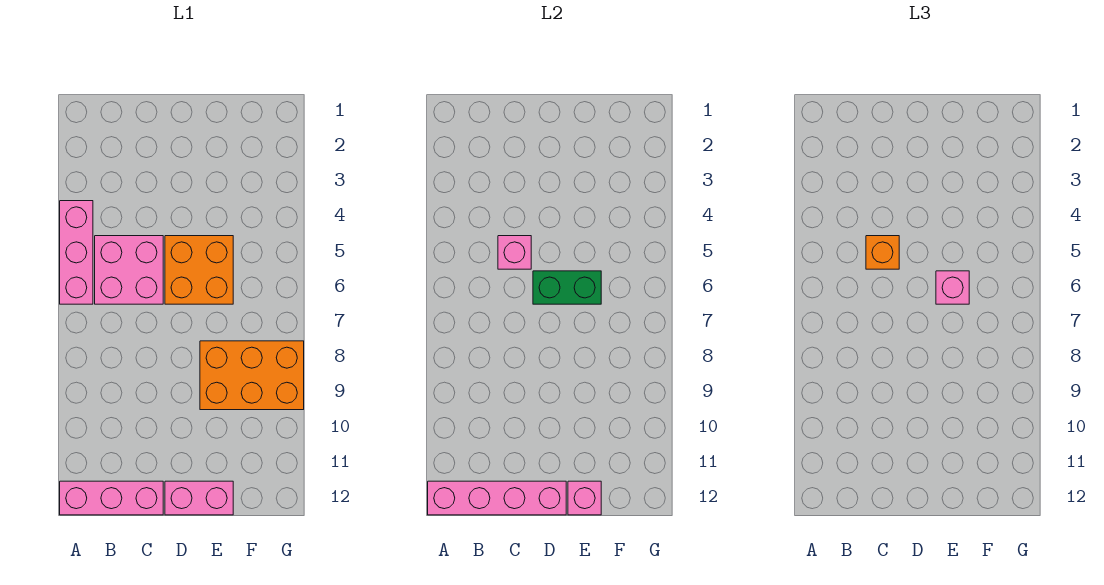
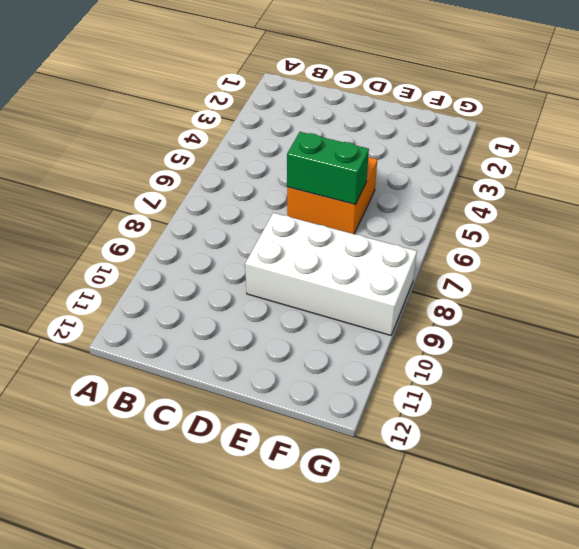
white brick D8:G9 level 1 -> orange brick E8:G9 level 1
none -> pink brick A4:A6 level 1
none -> pink brick A12:C12 level 1
none -> pink brick B5:C6 level 1

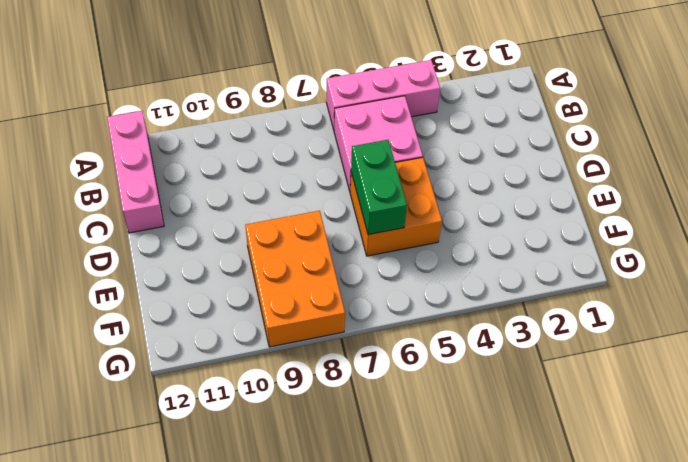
none -> pink brick D12:E12 level 1
none -> pink brick A12:D12 level 2
none -> pink brick C5 level 2

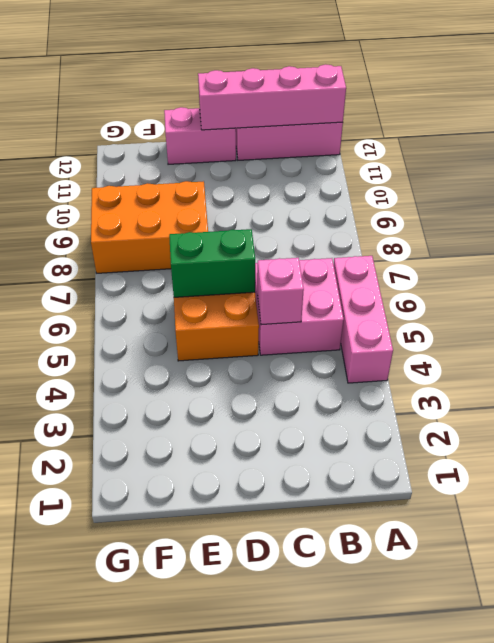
none -> pink brick E12 level 2
none -> orange brick C5 level 3
none -> pink brick E6 level 3

